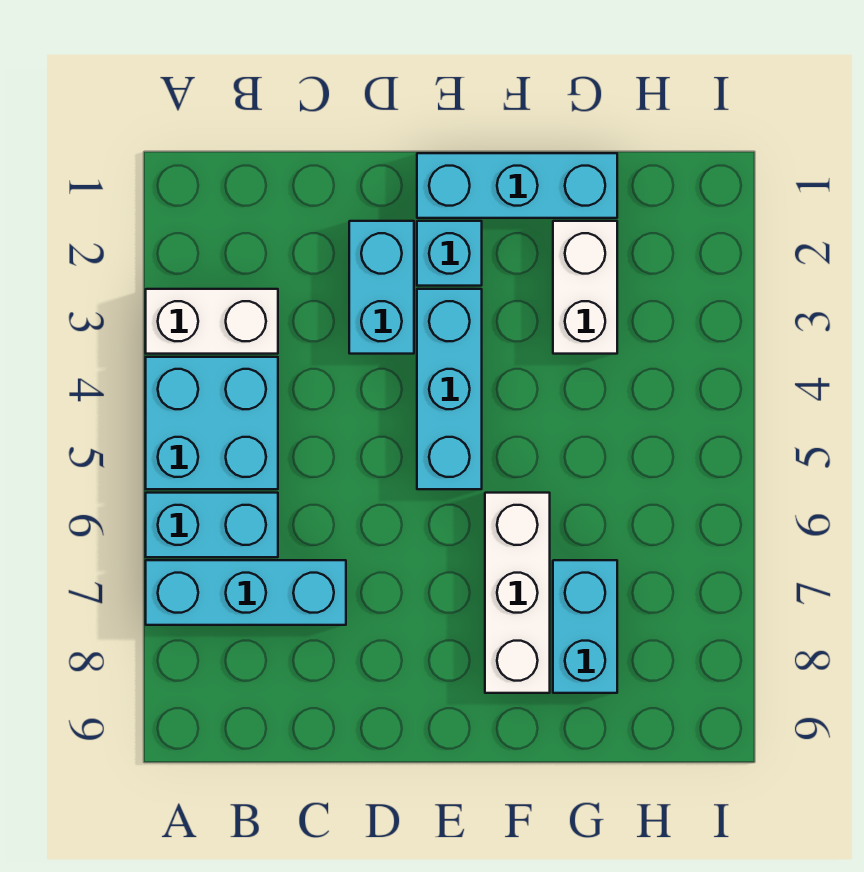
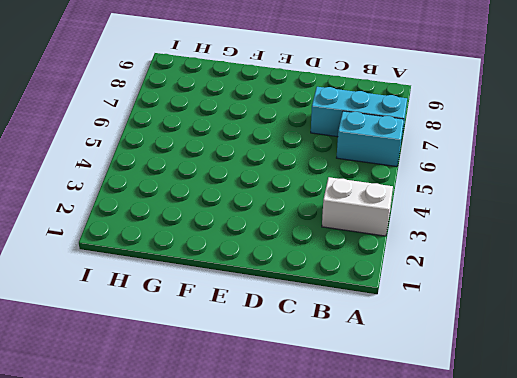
none -> cyan brick A4:B5 level 1
none -> cyan brick D2:D3 level 1

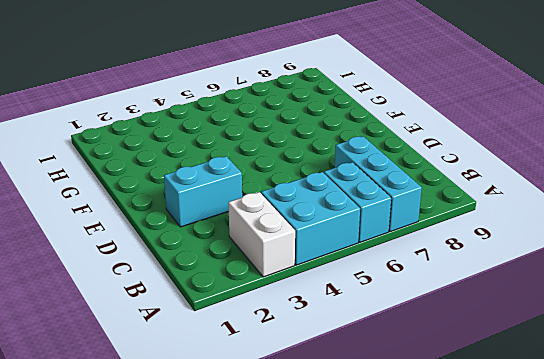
none -> cyan brick E1:G1 level 1
none -> cyan brick E2 level 1

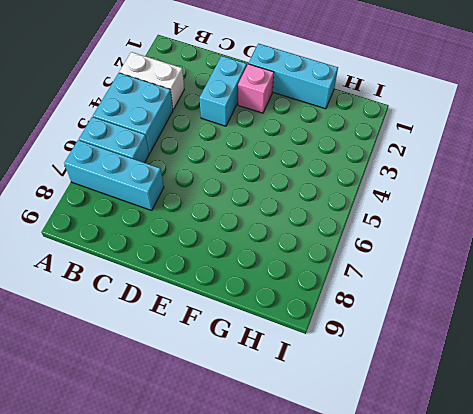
pink brick E2 level 1 -> cyan brick E2 level 1
none -> cyan brick E3:E5 level 1
none -> white brick F6:F8 level 1

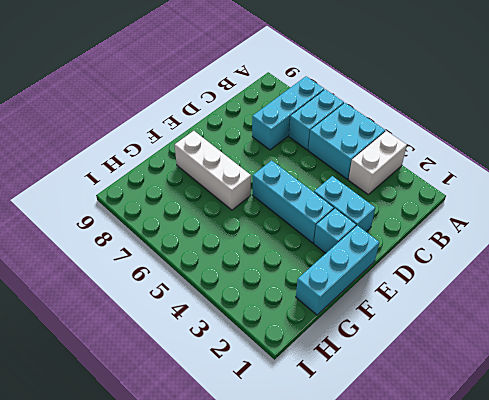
none -> white brick G2:G3 level 1
none -> cyan brick G7:G8 level 1

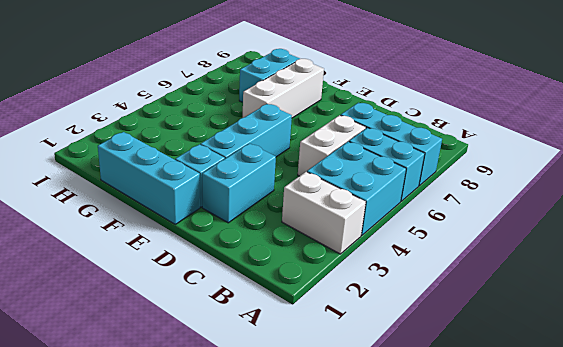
white brick C5:C6 level 1 -> white brick G2:G3 level 1

